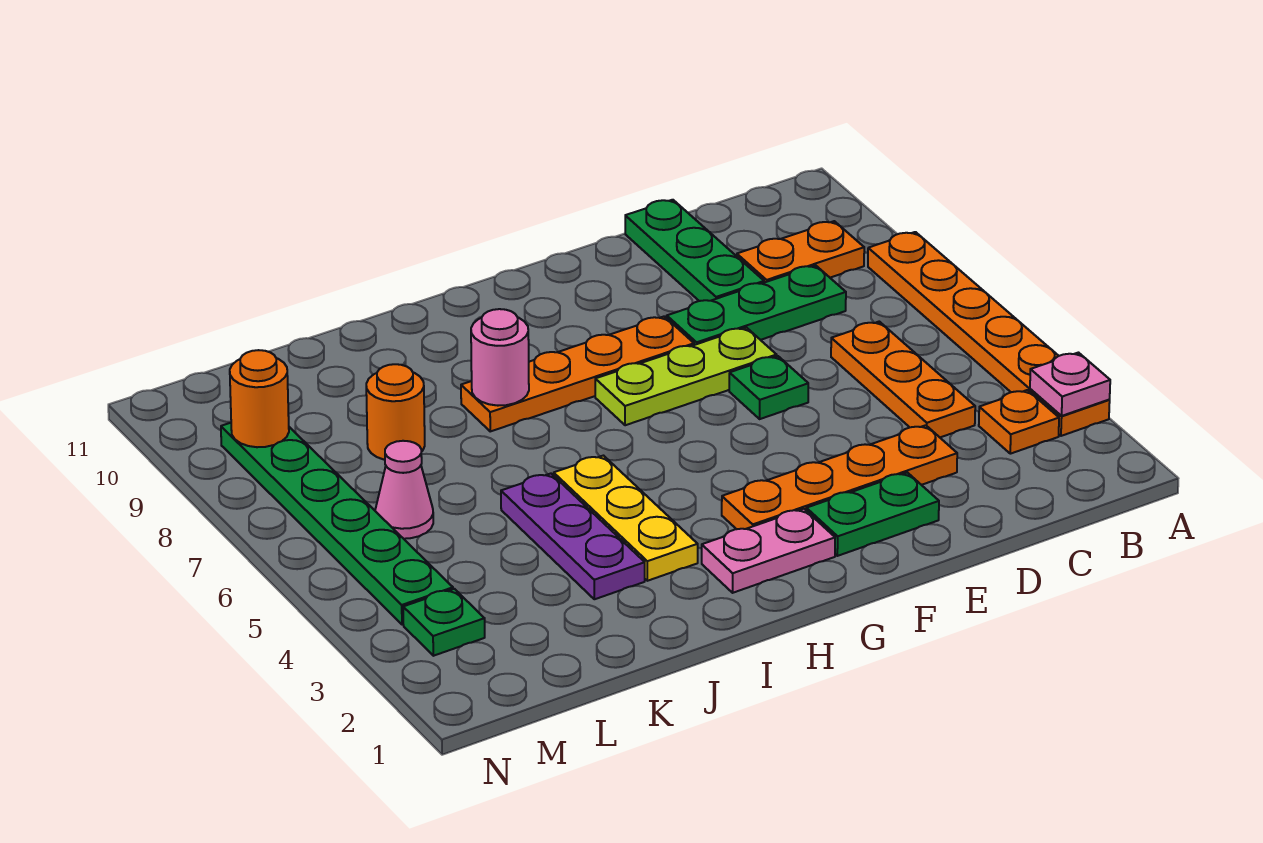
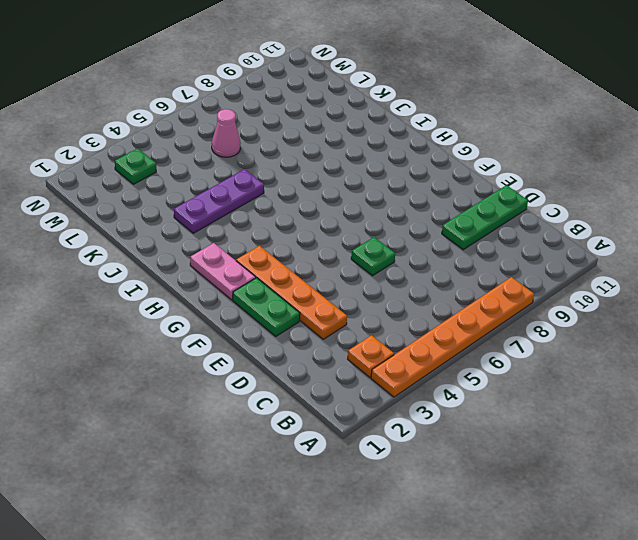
none -> orange plate B9:C9 level 1
none -> orange plate C4:C6 level 1
none -> green plate C8:E8 level 1

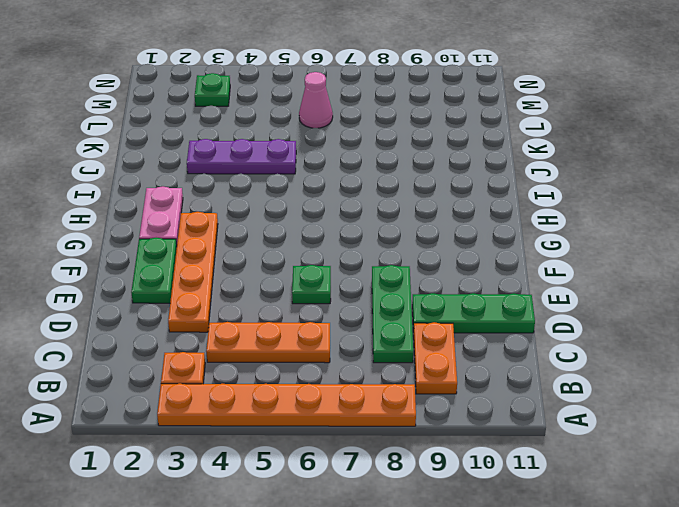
none -> lime plate E7:G7 level 1
none -> orange plate F8:I8 level 1
none -> yellow plate I3:I5 level 1

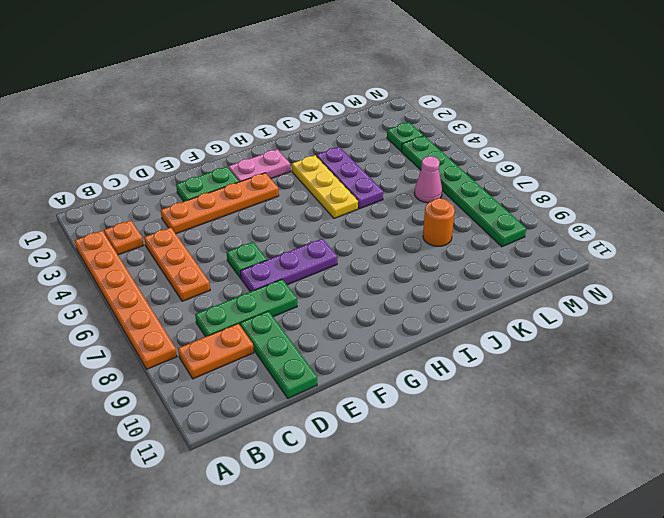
purple plate E7:G7 level 1 -> lime plate E7:G7 level 1
none -> orange plate F8:I8 level 1
none -> pink plate A3 level 2
none -> pink round brick I8 level 2

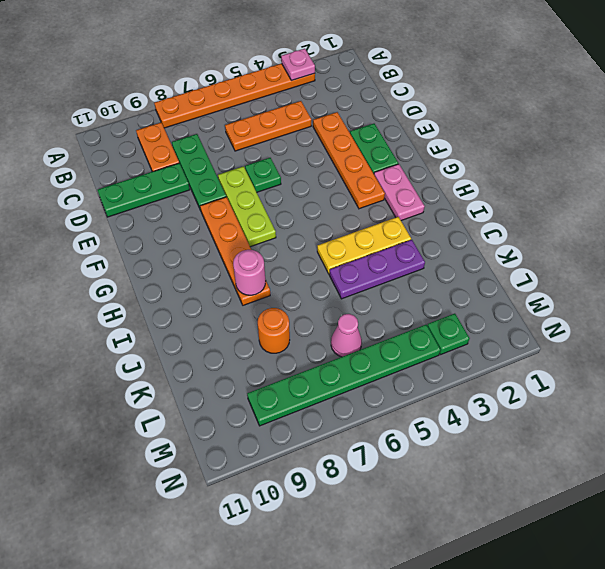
none -> orange plate B3 level 1
none -> orange round brick M9 level 2

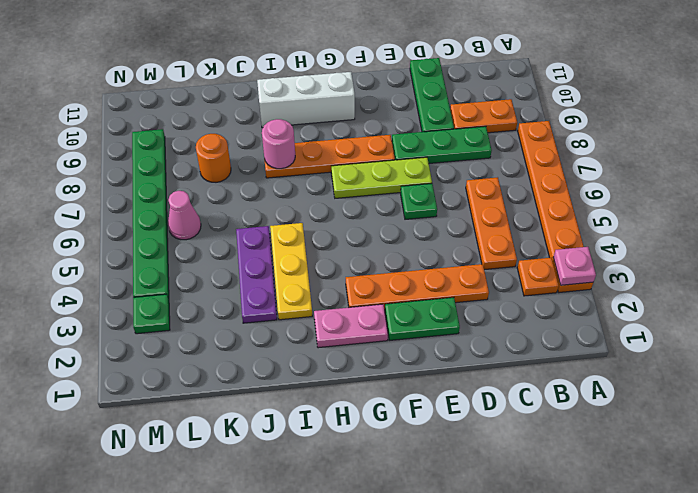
white brick G10:I10 level 1 -> none
none -> orange round brick M9 level 2

